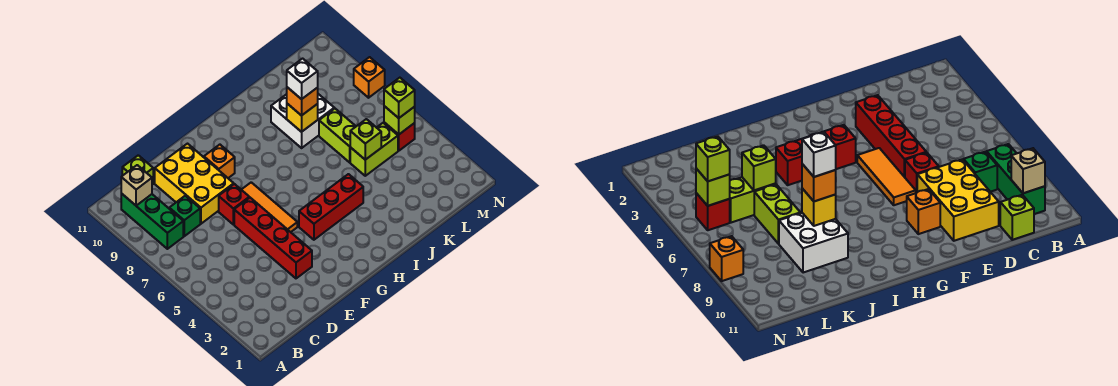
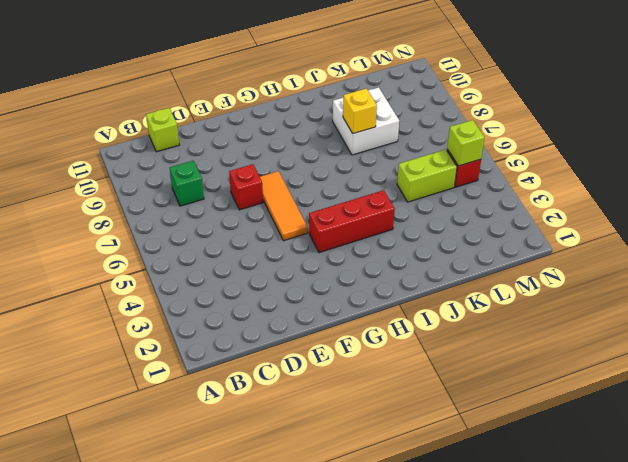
none -> green brick B8:B10 level 1
none -> yellow brick D8:E10 level 1
none -> red brick E3:E6 level 1

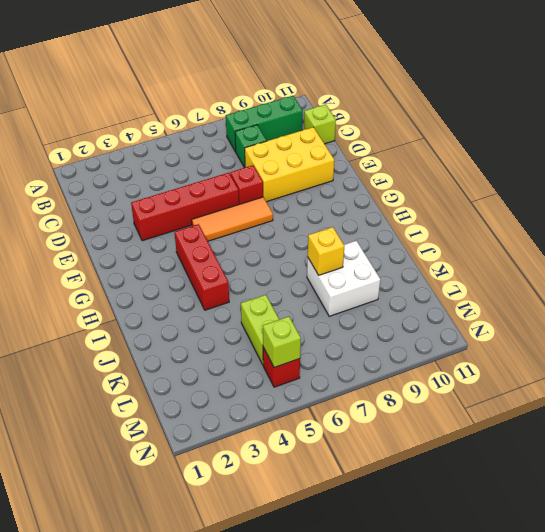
none -> orange brick F9 level 1
none -> lime brick K6:K7 level 1
none -> orange brick N8 level 1

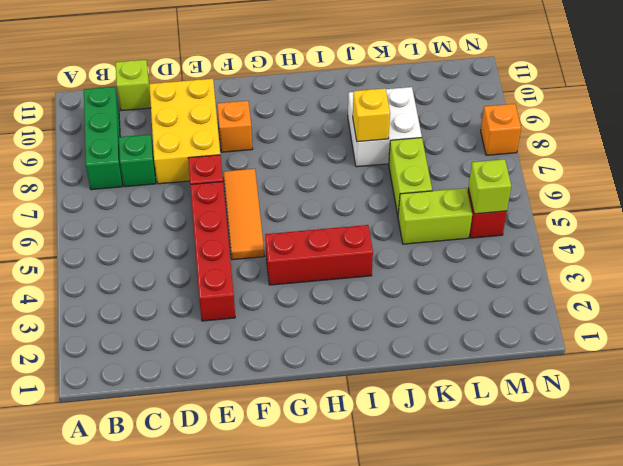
none -> tan brick B10 level 2
none -> lime brick K5 level 2
none -> orange brick J8 level 3

